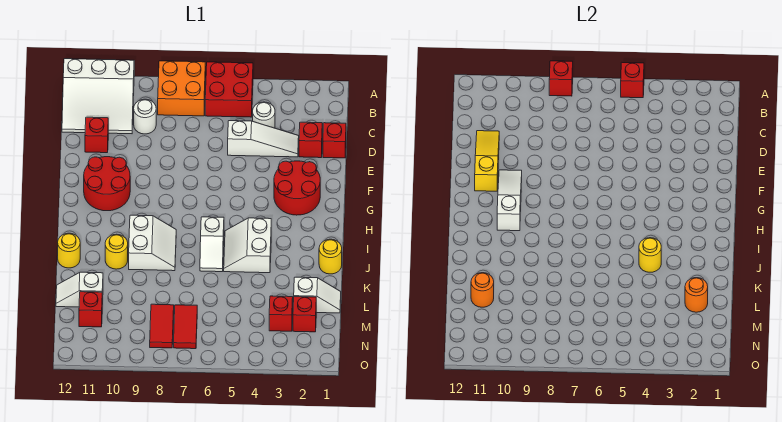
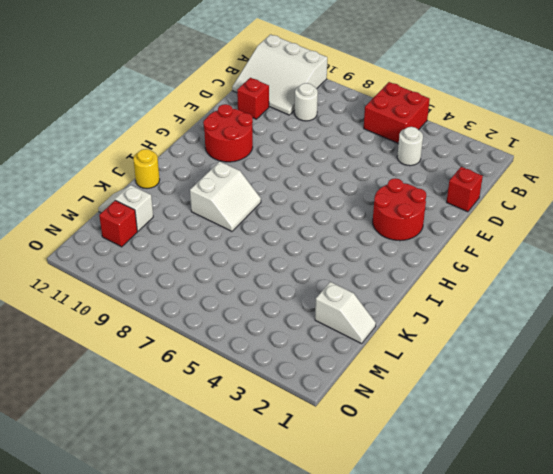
none -> orange brick A7:B8 level 1
none -> red brick D2 level 1
none -> white slope D3:D5 level 1 top 5
none -> white slope I4:J5 level 1 top 4

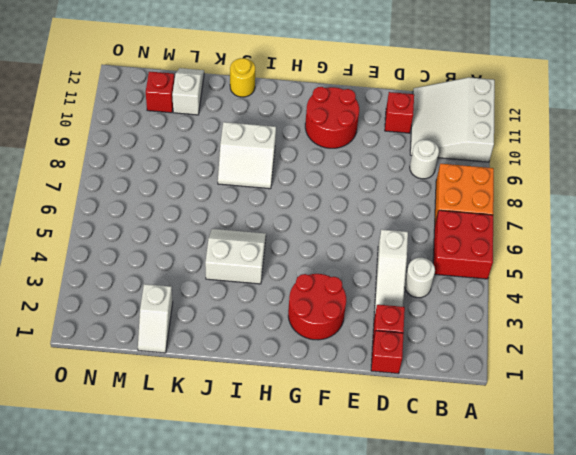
none -> white slope I6:J6 level 1 top I
none -> yellow round brick J1 level 1
none -> yellow round brick J10 level 1
none -> red brick M2 level 1

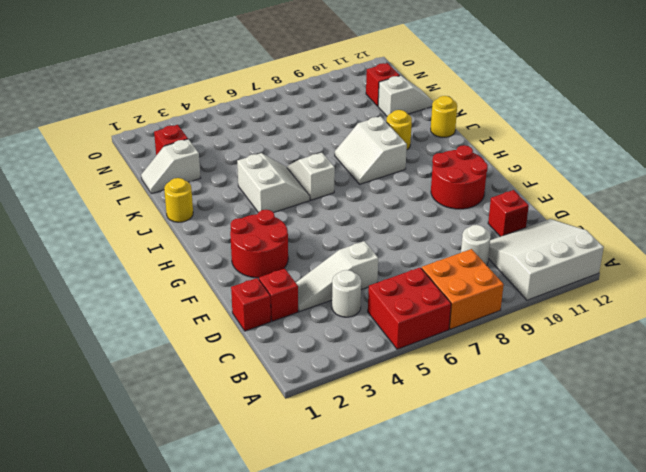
none -> red brick M3 level 1
none -> red tile M7:N7 level 1
none -> red tile M8:N8 level 1
none -> red brick A5 level 2

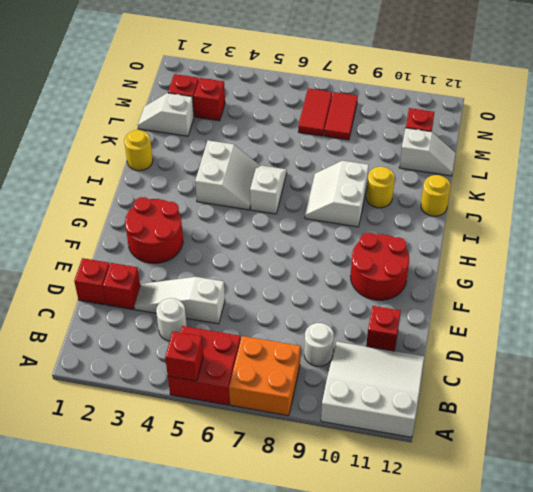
none -> red brick A8 level 2
none -> yellow slope D11:F11 level 2 top F
none -> white slope F10:H10 level 2 top H
none -> yellow round brick J4 level 2

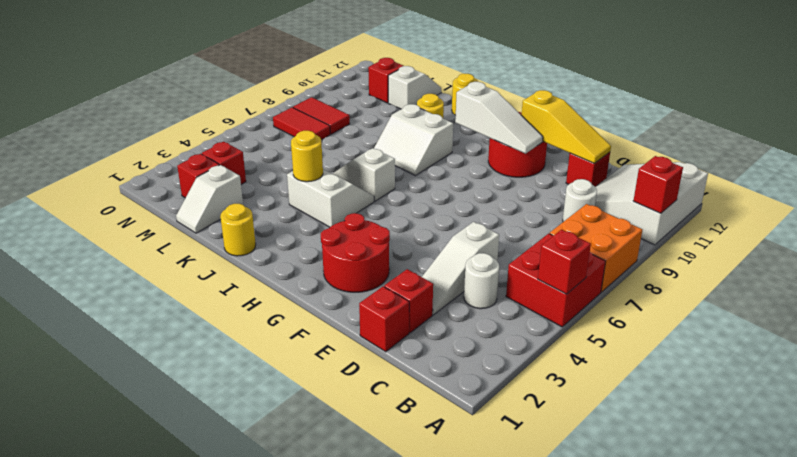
red brick A10 level 2 -> red brick A8 level 2
none -> orange round brick L2 level 2
none -> orange round brick L11 level 2

